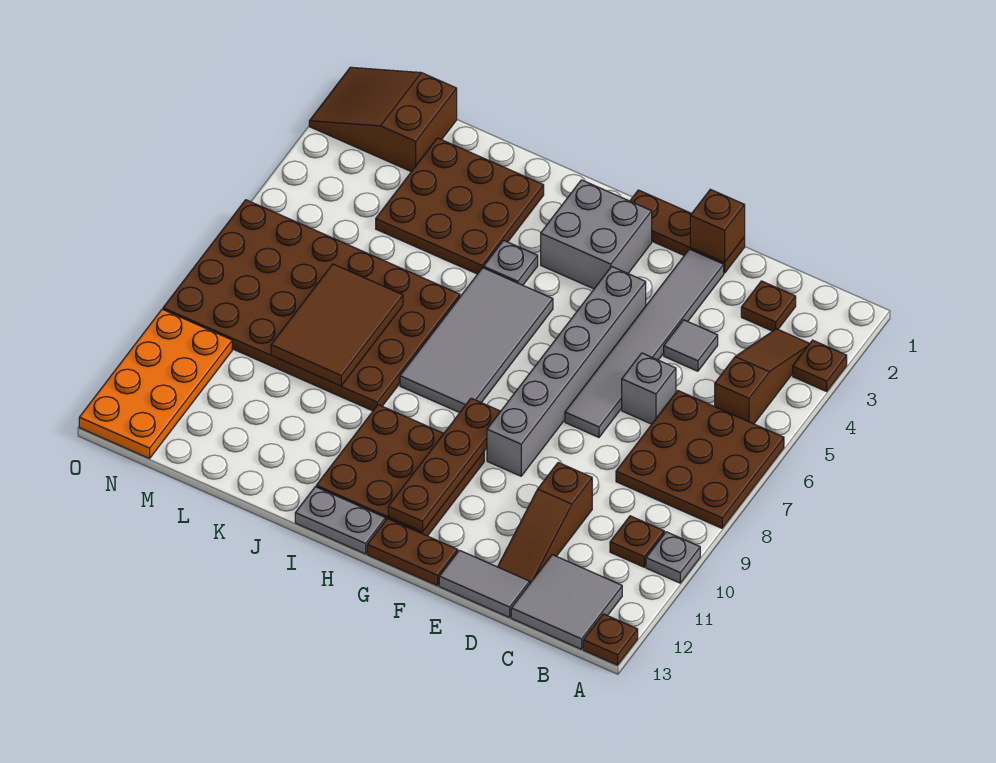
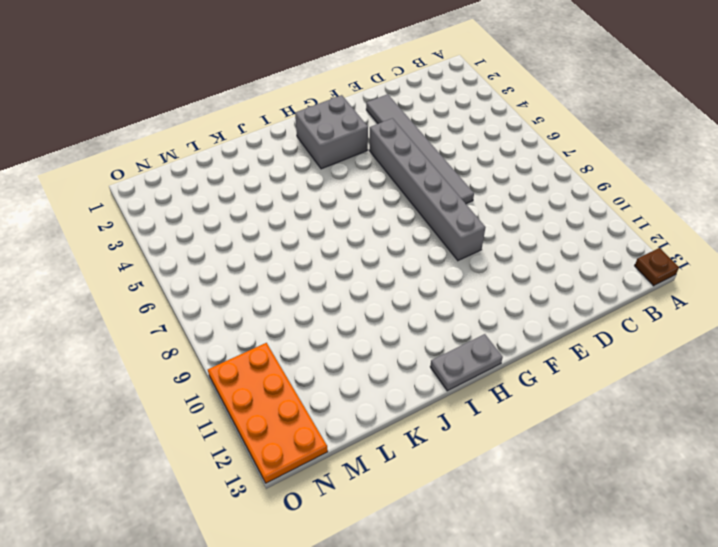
none -> brown plate A3 level 1
none -> brown plate A6:C8 level 1
none -> grey plate A10 level 1

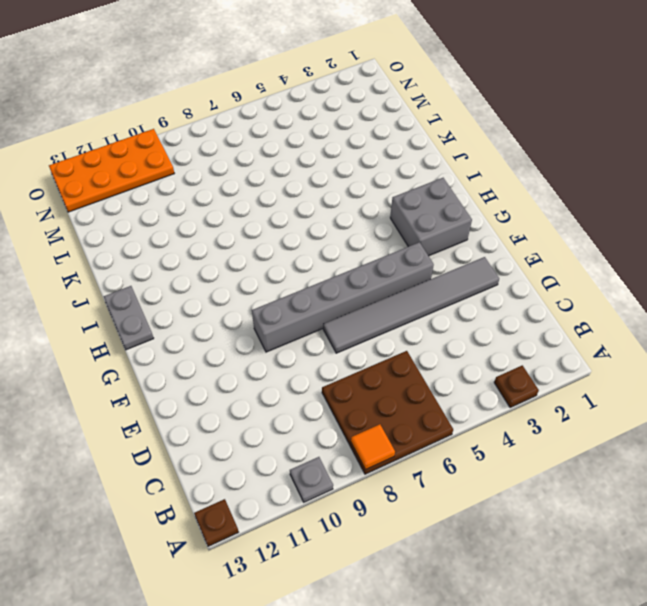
orange tile A8 level 2 -> none
none -> brown slope B3:B5 level 1 top 5
none -> brown plate B10 level 1
none -> grey tile B12:C13 level 1

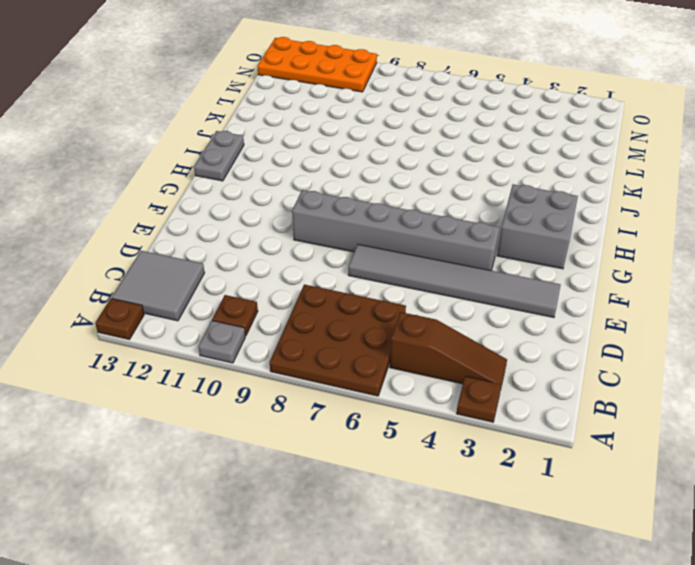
none -> brown plate C2 level 1
none -> grey tile D4 level 1
none -> grey brick D6 level 1

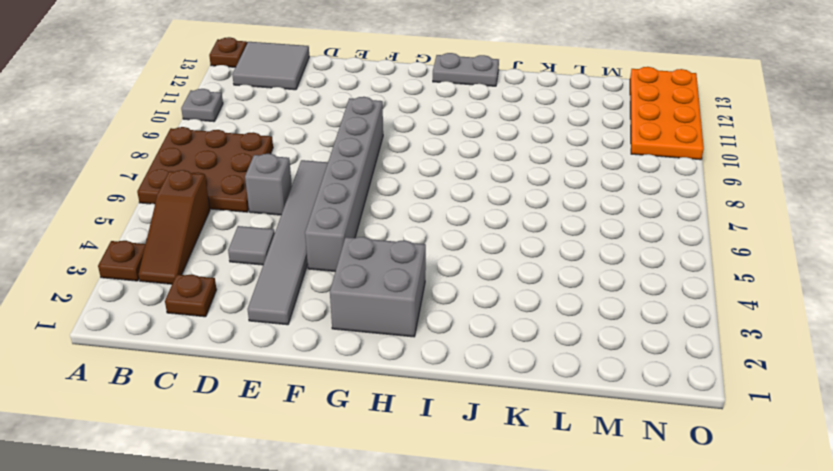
none -> brown plate B10 level 1
none -> brown slope D10:D12 level 1 top 10
none -> grey tile D13:E13 level 1

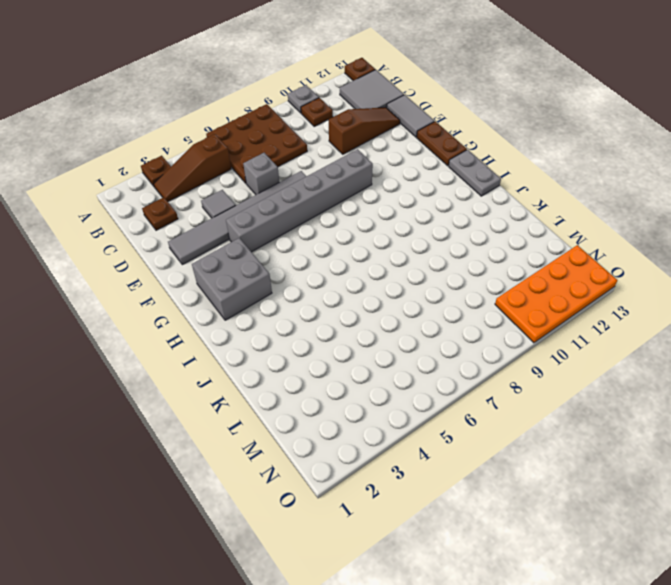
none -> brown plate E1:G1 level 1
none -> brown plate G10:I12 level 1
none -> grey tile H5:I8 level 1

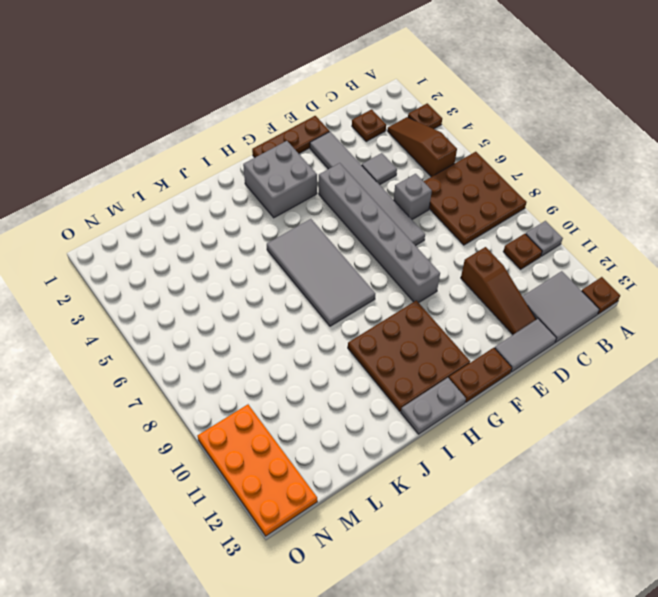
none -> grey plate I4 level 1
none -> brown plate J2:L4 level 1
none -> brown plate J6:O9 level 1

